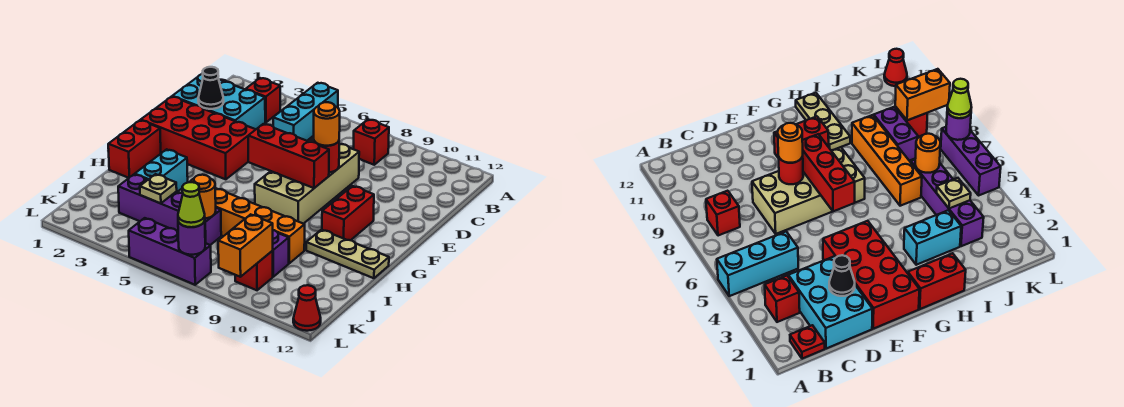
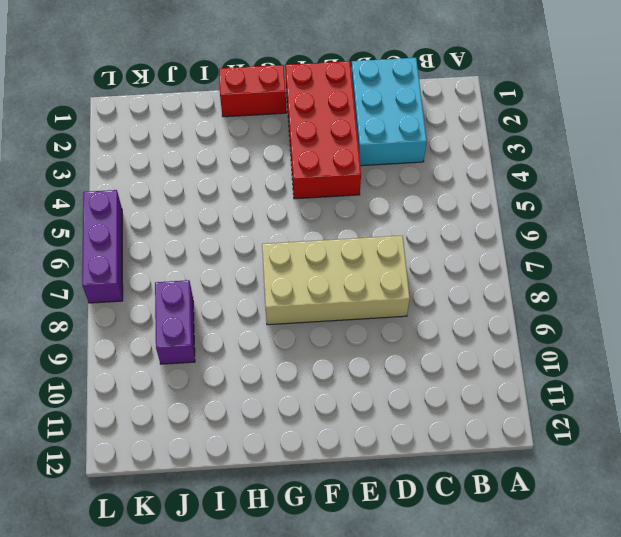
none -> cyan brick A5:C5 level 1
none -> red plate B1 level 1
none -> red brick B3 level 1

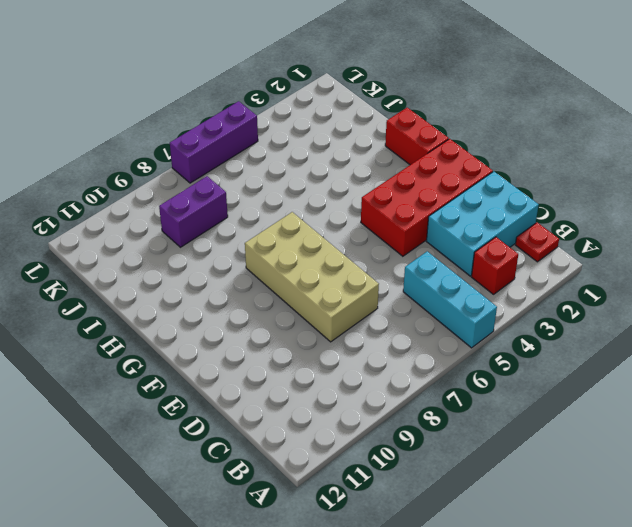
none -> red brick B8 level 1
none -> red brick F10:G10 level 1
none -> cyan brick H3:I3 level 1

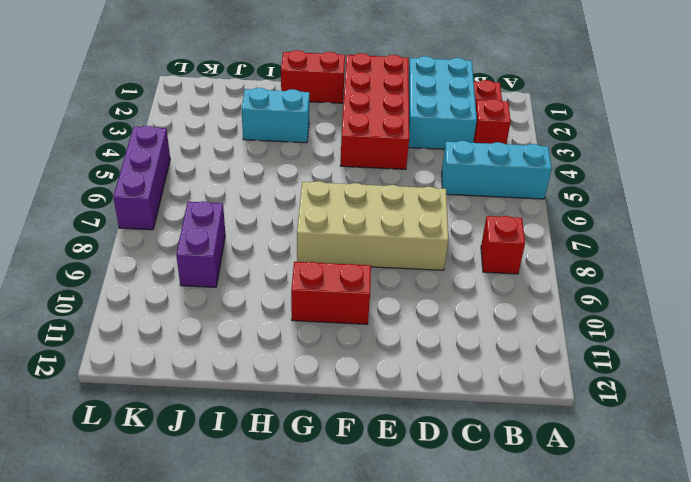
none -> tan plate H10:H12 level 1
none -> orange brick I6:I9 level 1
none -> purple brick J3:J6 level 1

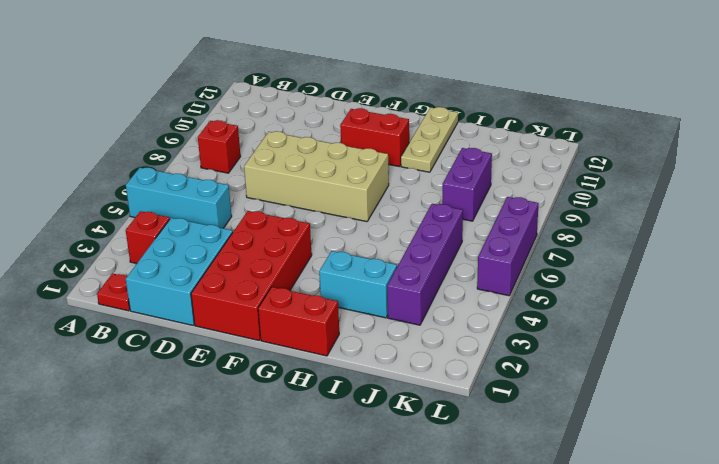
none -> orange brick I6:I9 level 1
none -> red brick K9 level 1
none -> red cone L12 level 1

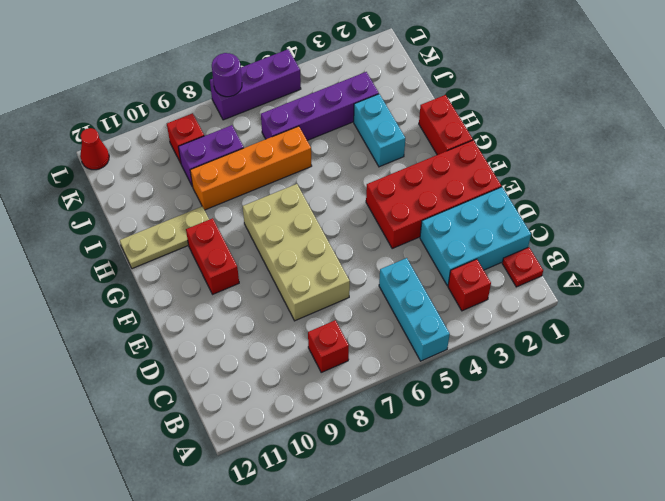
none -> black cone D2 level 2
none -> red round brick E8 level 2
none -> red brick F6:F8 level 2

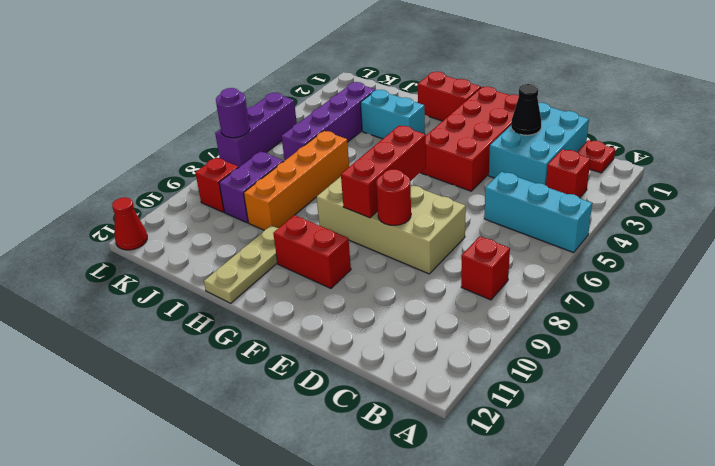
none -> tan plate J4 level 2
none -> orange round brick J6 level 2
none -> orange brick K9:L9 level 2

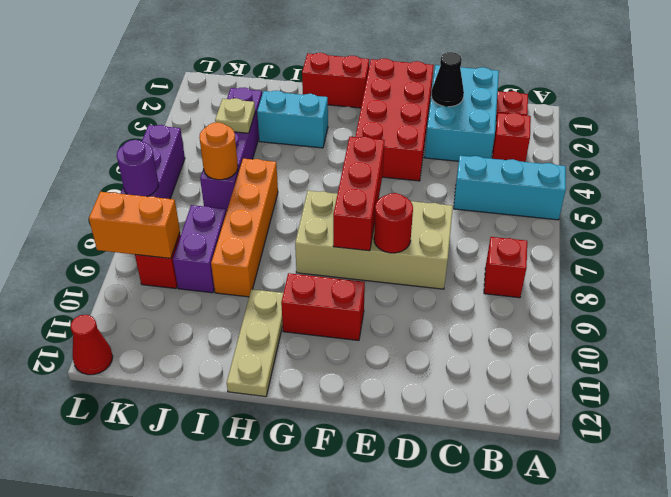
none -> orange round brick E8 level 3
none -> lime cone L7 level 3

